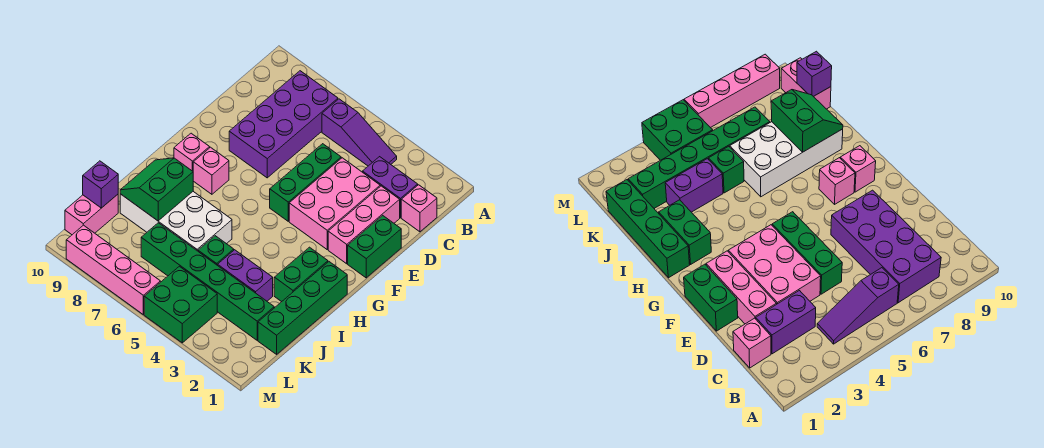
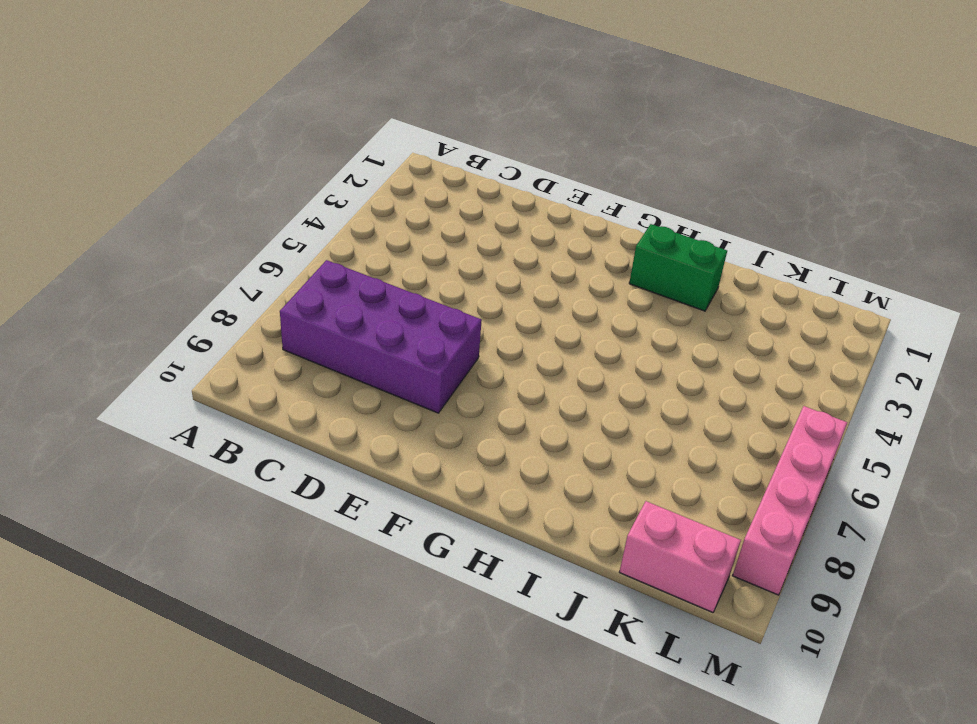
none -> purple slope B4:B6 level 1 top 6
none -> pink brick C1 level 1
none -> purple brick C2:C3 level 1

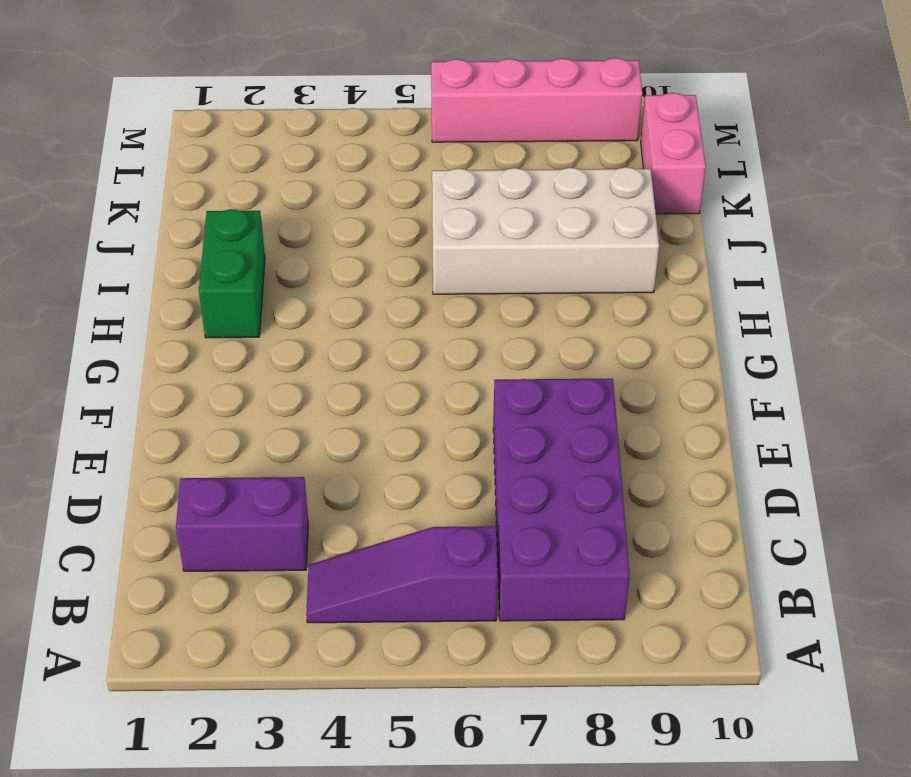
none -> pink brick C1 level 1
none -> pink brick D2:F2 level 1
none -> pink brick D3:F4 level 1

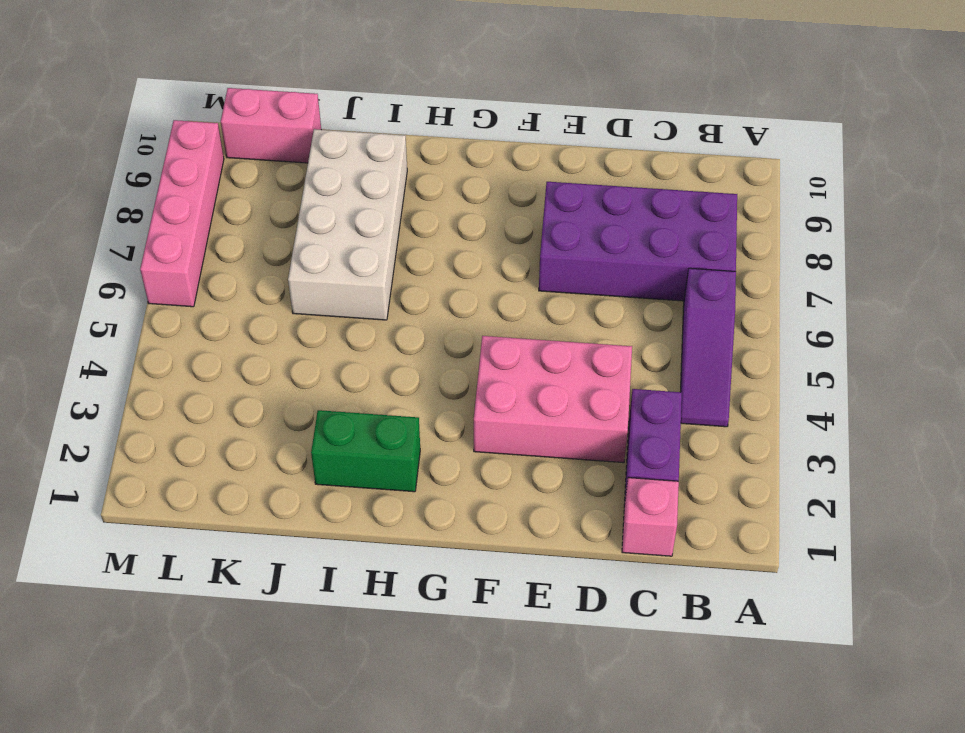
none -> pink brick D2:F2 level 1
none -> green brick D5:F5 level 1
none -> green brick E1:F1 level 1

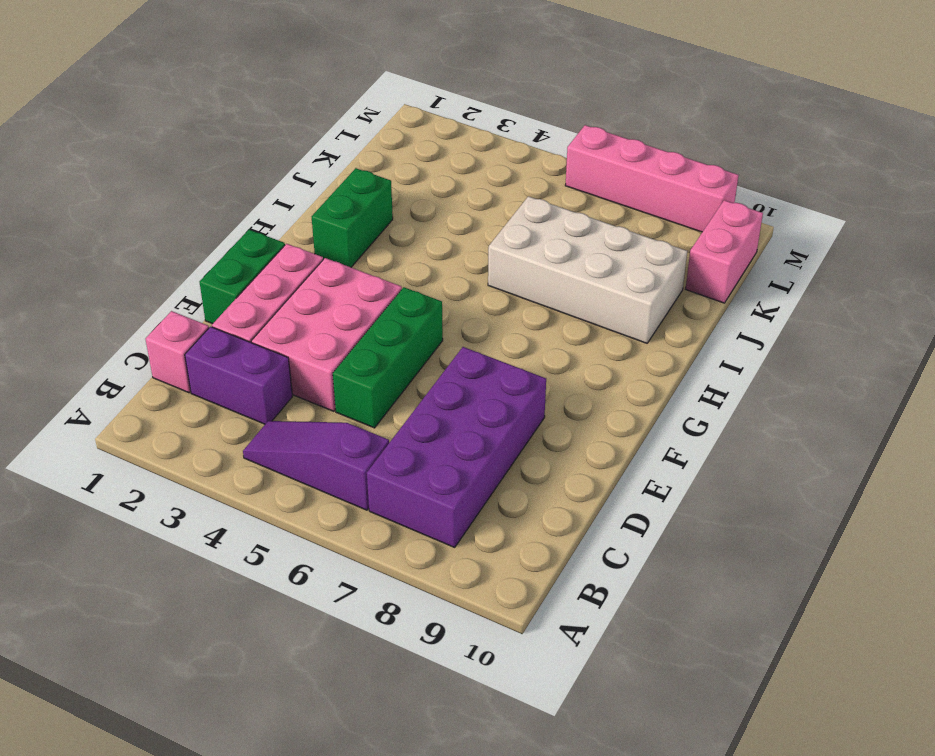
none -> pink brick G8 level 1
none -> pink brick G9 level 1
none -> green brick H1:K1 level 1

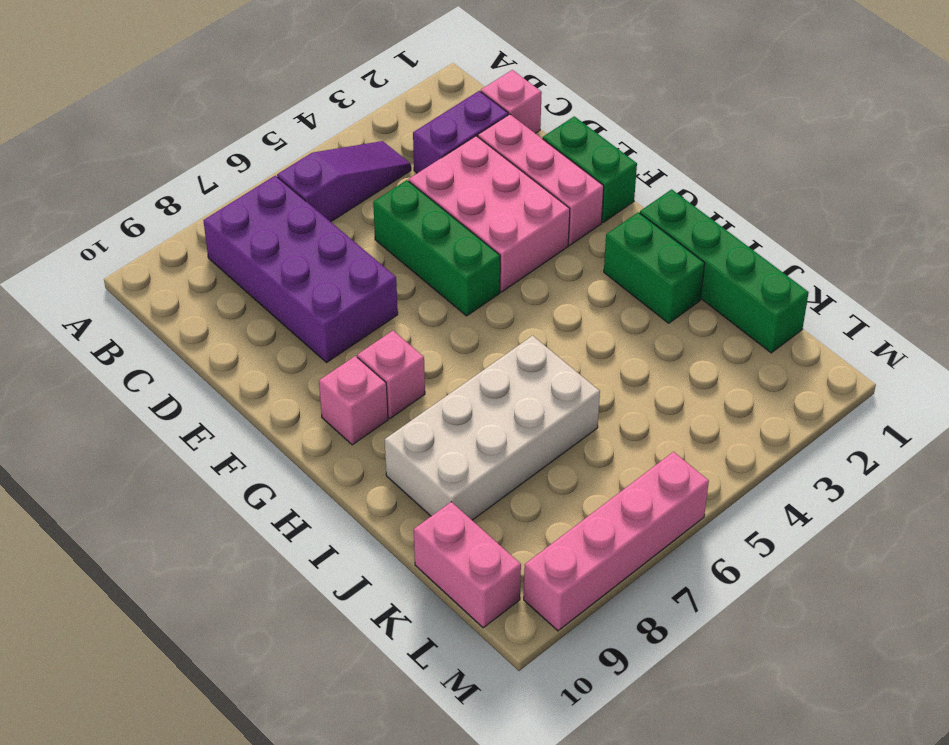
none -> purple brick J3:J4 level 1
none -> green brick J5 level 1
none -> green brick K2:K7 level 1

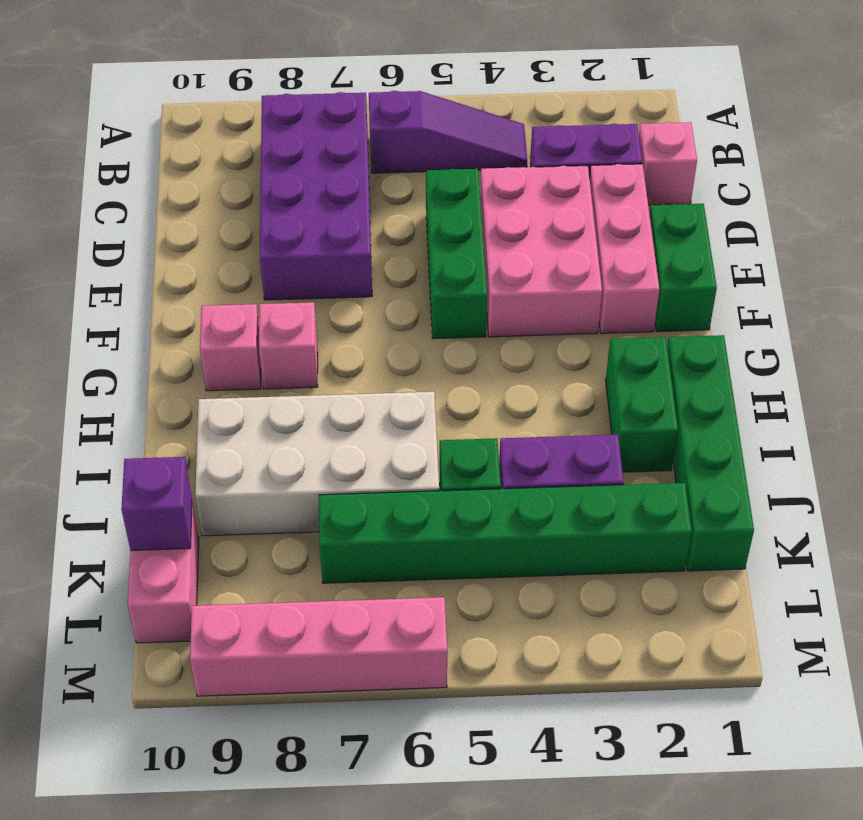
none -> green brick L4:M5 level 1
none -> green slope I8:J9 level 2 top 8

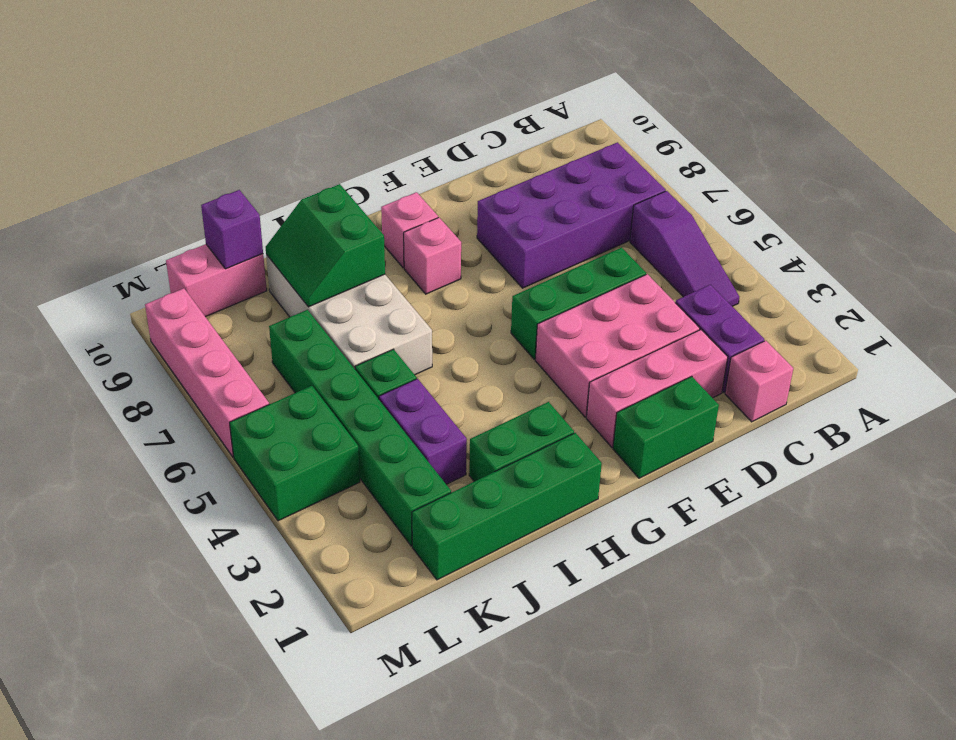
green slope I8:J9 level 2 top I -> green slope I8:J9 level 2 top 8

